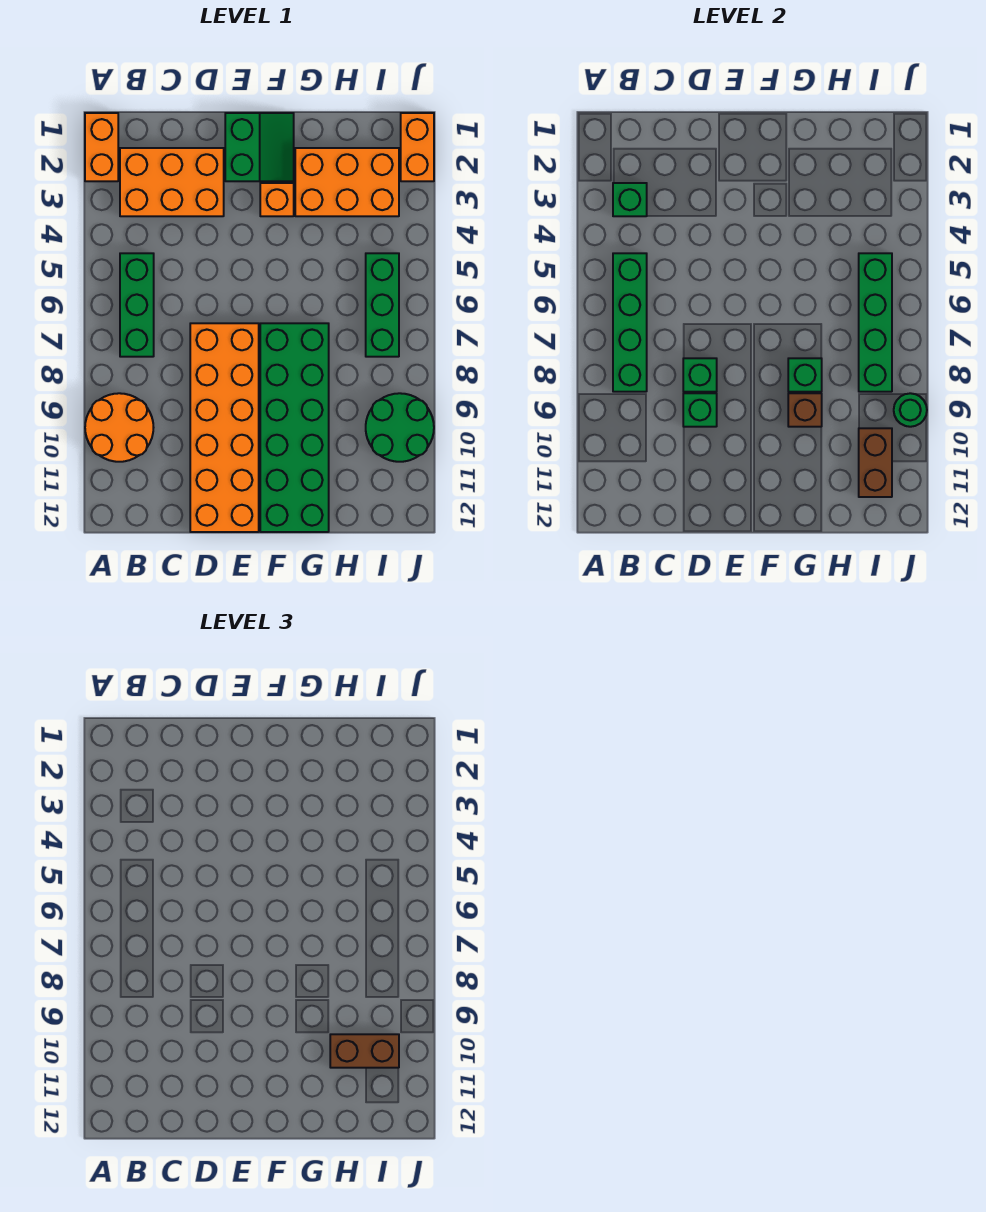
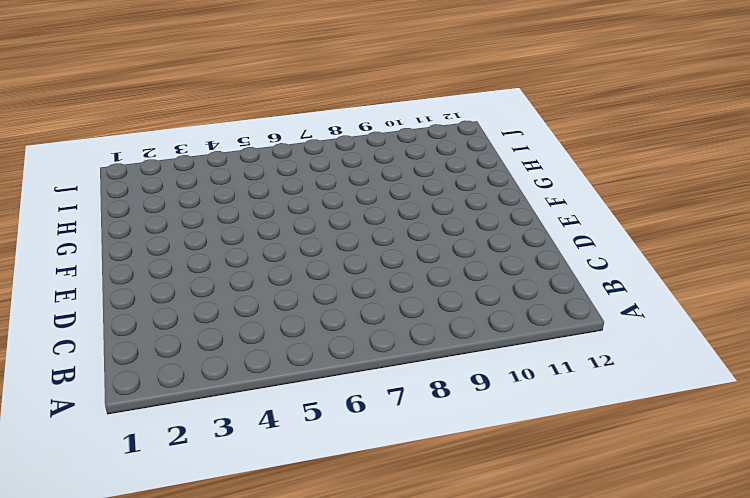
none -> orange brick A1:A2 level 1
none -> orange round brick A9:B10 level 1
none -> orange brick B2:D3 level 1

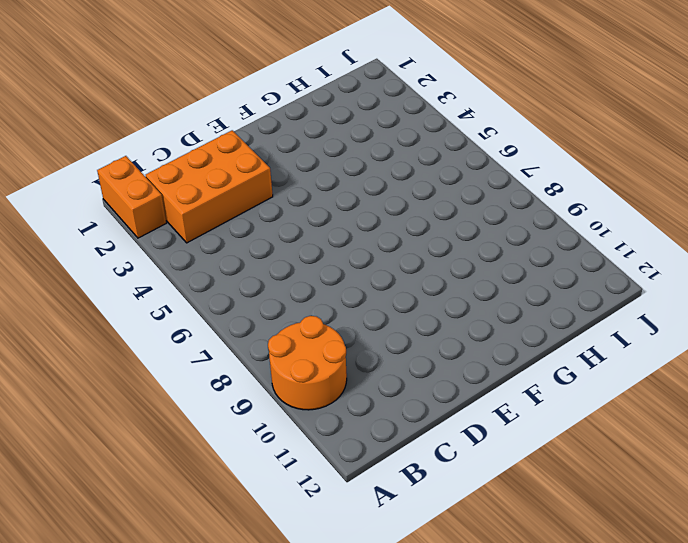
none -> green brick B5:B7 level 1
none -> orange brick D7:E12 level 1
none -> green slope E1:F2 level 1 top E

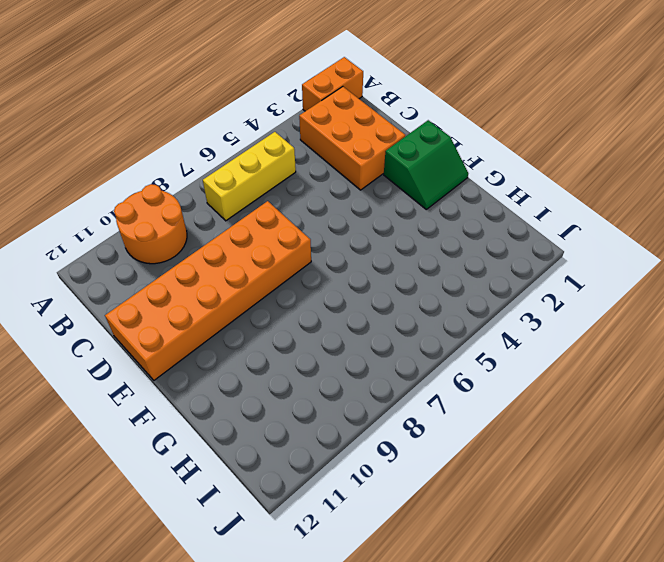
yellow brick B5:B7 level 1 -> green brick B5:B7 level 1
none -> orange brick F3 level 1
none -> green brick F7:G12 level 1
none -> orange brick G2:I3 level 1

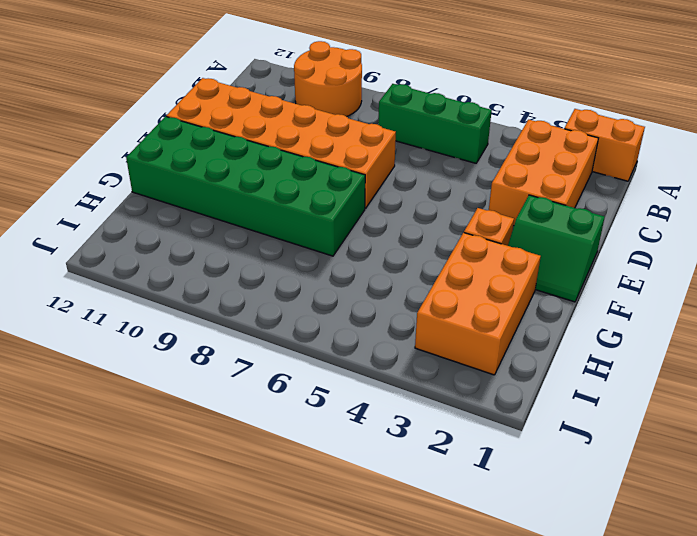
none -> green brick I5:I7 level 1
none -> green round brick I9:J10 level 1
none -> orange brick J1:J2 level 1

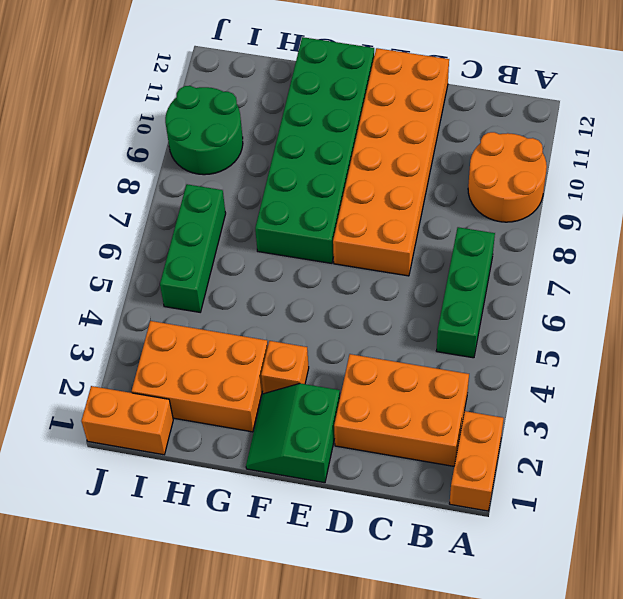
orange brick I1:J1 level 1 -> orange brick J1:J2 level 1
none -> green brick B3 level 2
none -> green brick B5:B8 level 2
none -> green brick D8 level 2

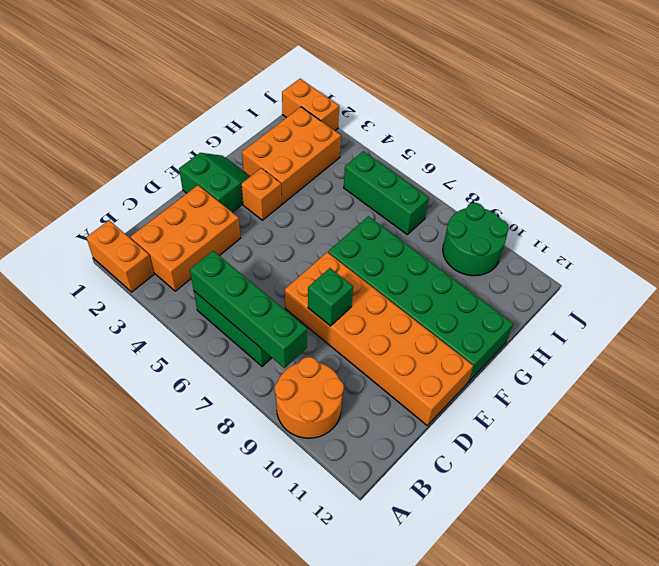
none -> green brick B3 level 2
none -> green brick D9 level 2
none -> green brick G8 level 2

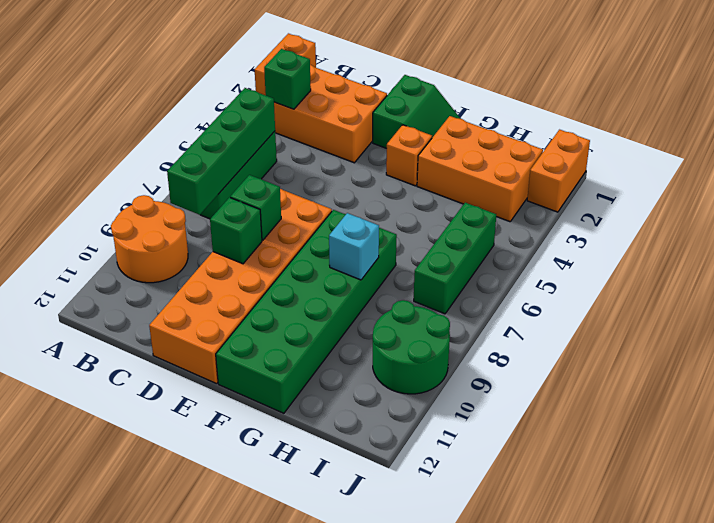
cyan brick G8 level 2 -> green brick G8 level 2
none -> brown brick G9 level 2
none -> green brick I5:I8 level 2
none -> brown brick I10:I11 level 2

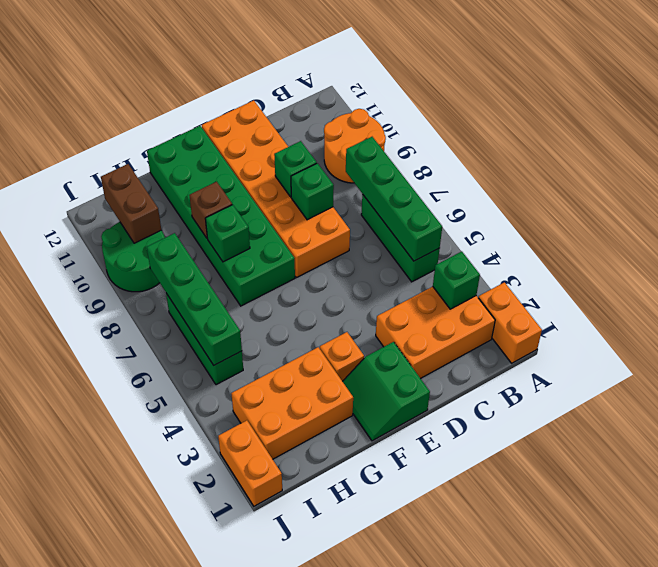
none -> green round brick J9 level 2
none -> brown brick H10:I10 level 3

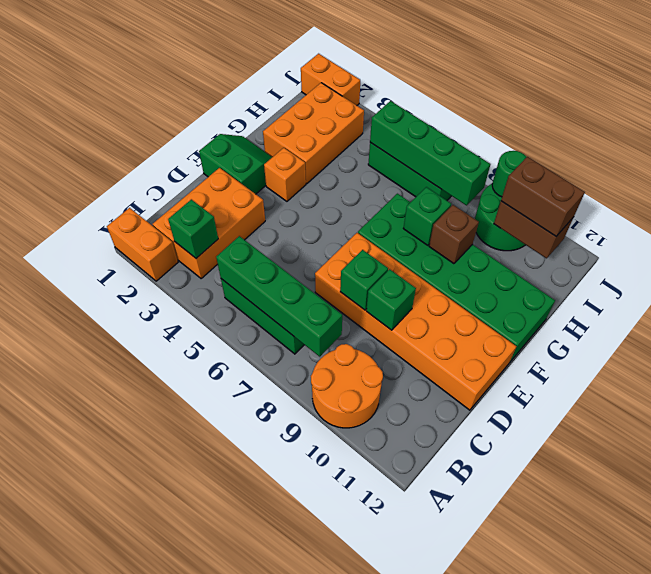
brown brick I10:I11 level 3 -> brown brick H10:I10 level 3

